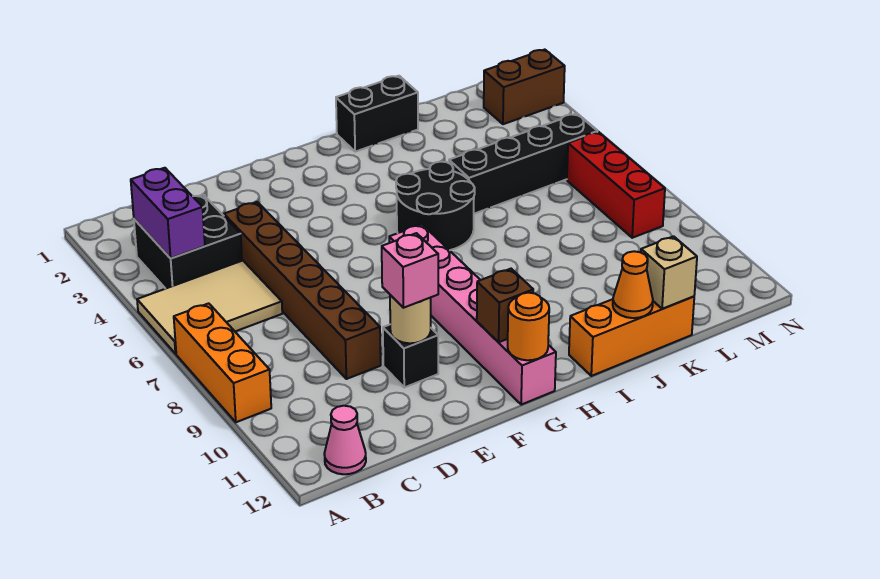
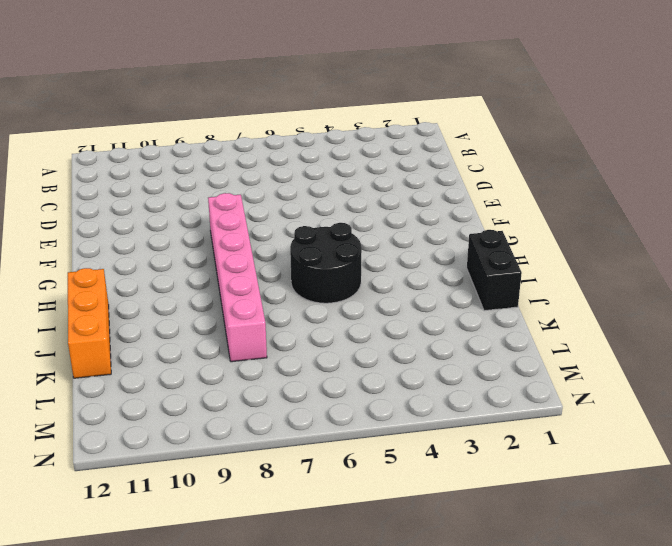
pink brick F8:K8 level 1 -> pink brick G7:G12 level 1
none -> tan tile A5:C6 level 1
none -> orange brick A7:A9 level 1
none -> black brick B3:C4 level 1

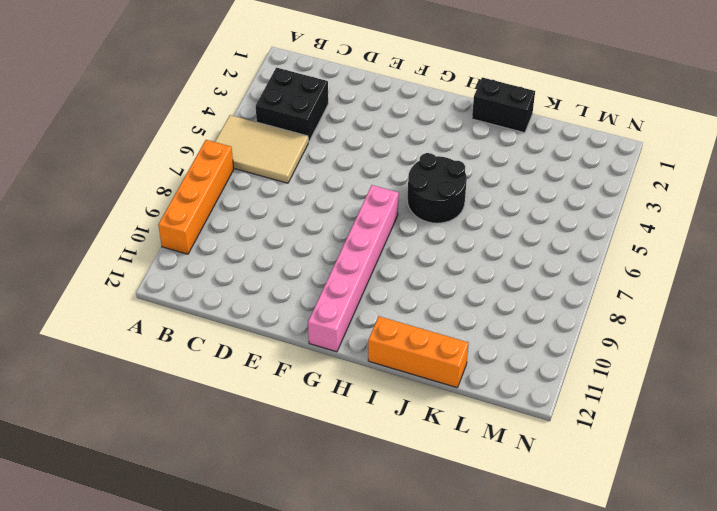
orange brick A7:A10 level 1 -> orange brick A7:A9 level 1
none -> pink cone B12 level 1
none -> brown brick D4:D9 level 1
none -> black brick E10 level 1

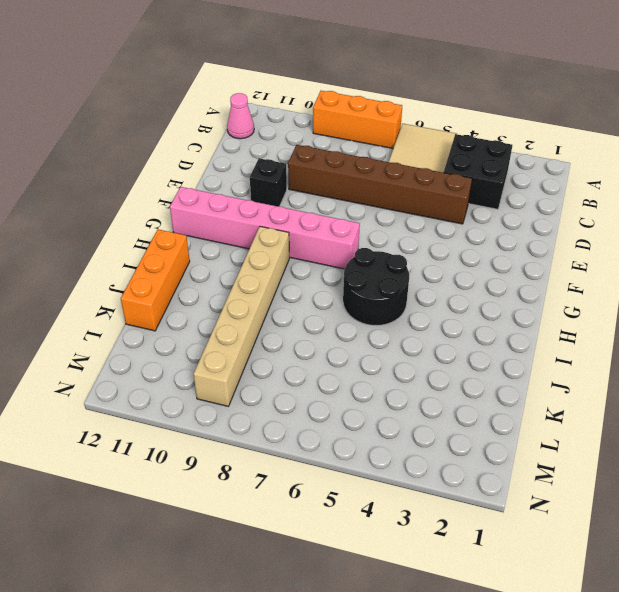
tan brick H9:M9 level 1 -> none
none -> black brick I1:J1 level 1
none -> black brick J5:M5 level 1
none -> brown brick M2:N2 level 1

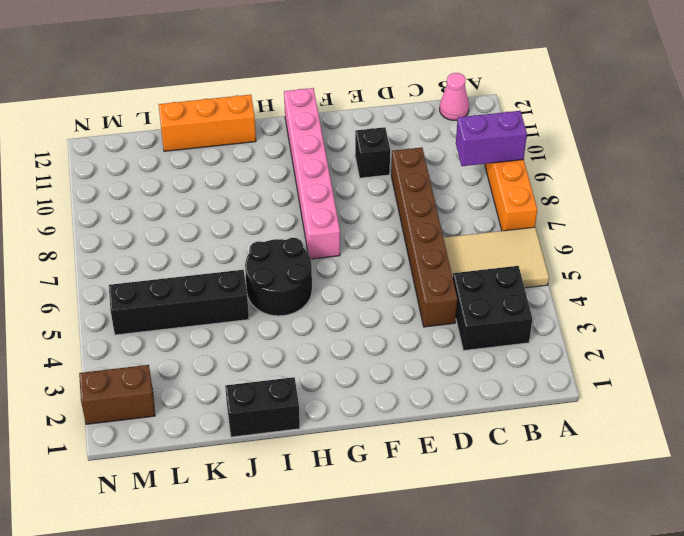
purple brick A9:B9 level 2 -> purple brick B3:B4 level 2
none -> red brick M6:M8 level 1
none -> tan round brick E10 level 2
none -> brown brick G11 level 2

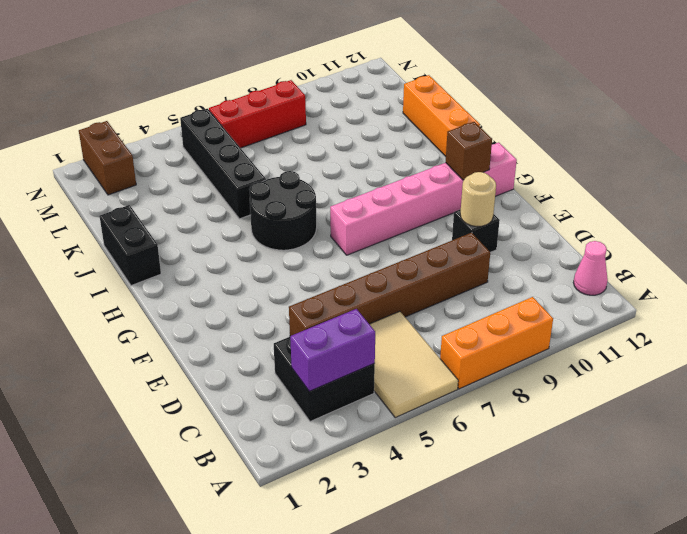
none -> orange round brick G12 level 2
none -> orange cone J12 level 2
none -> tan brick K12 level 2

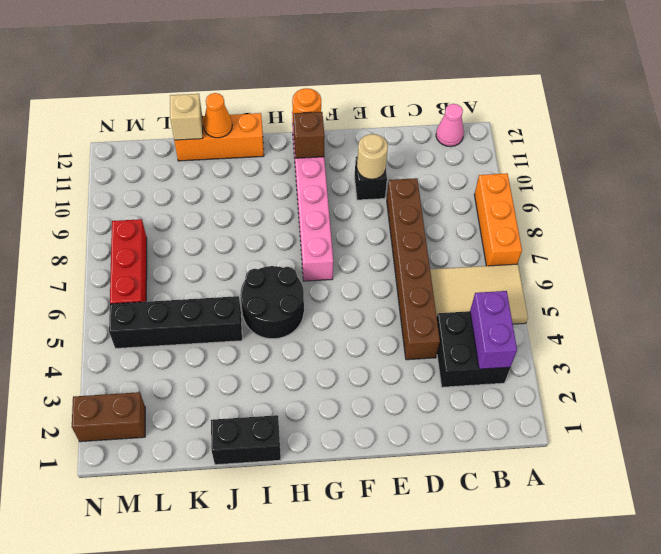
none -> pink brick E10 level 3

